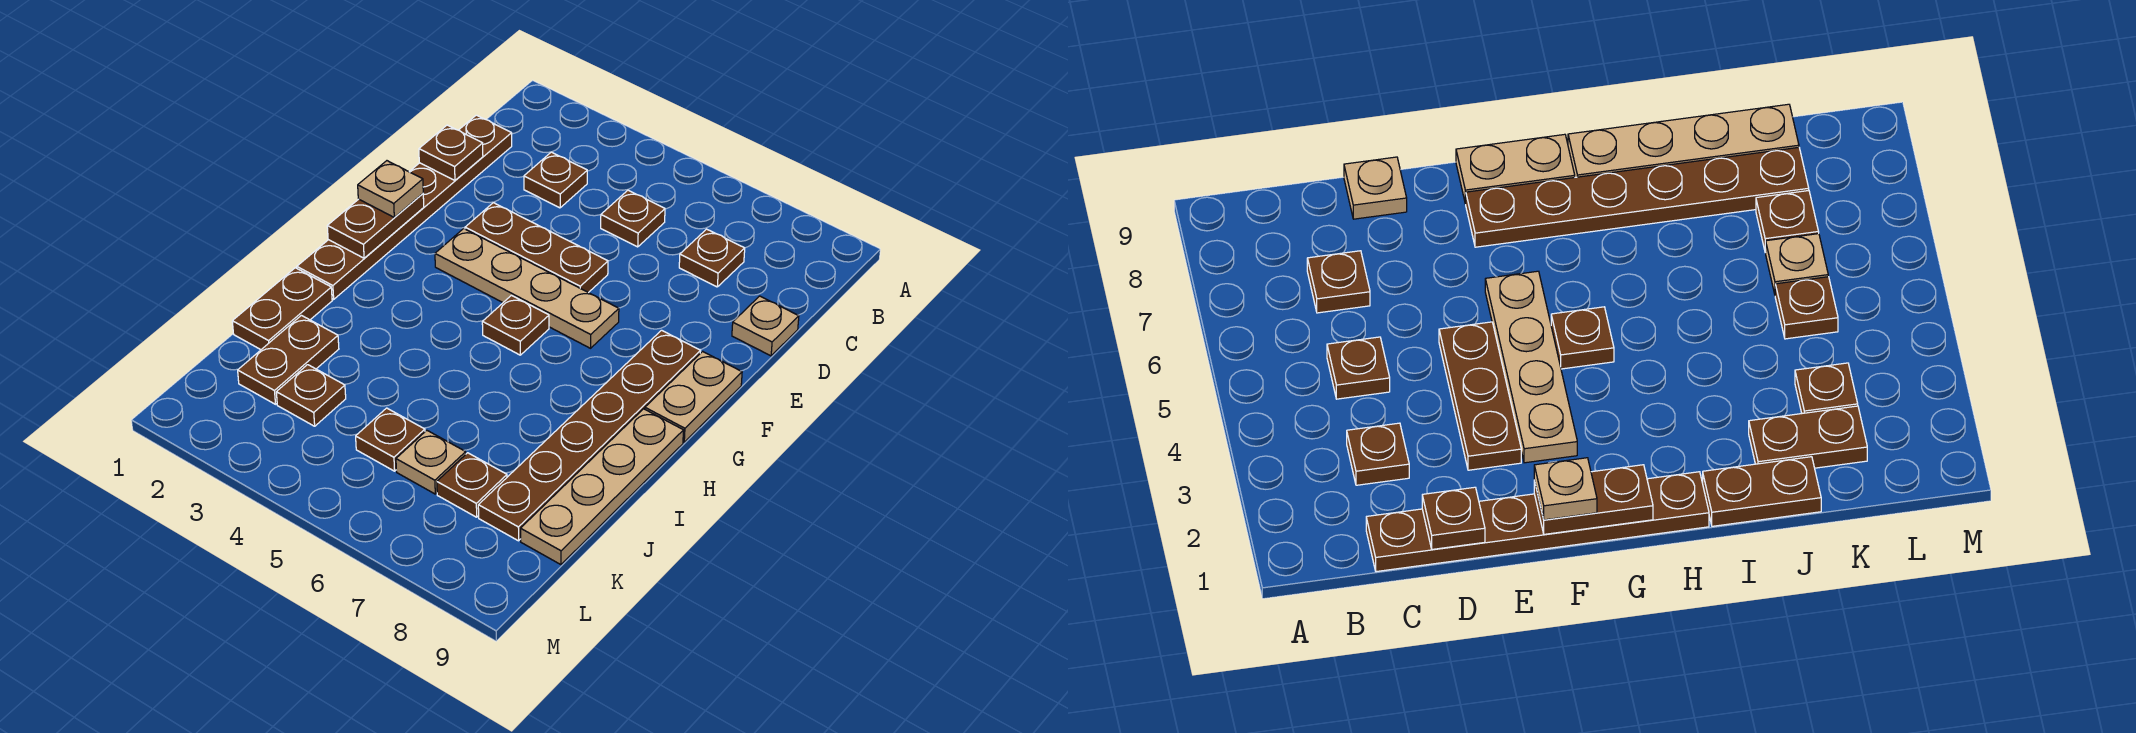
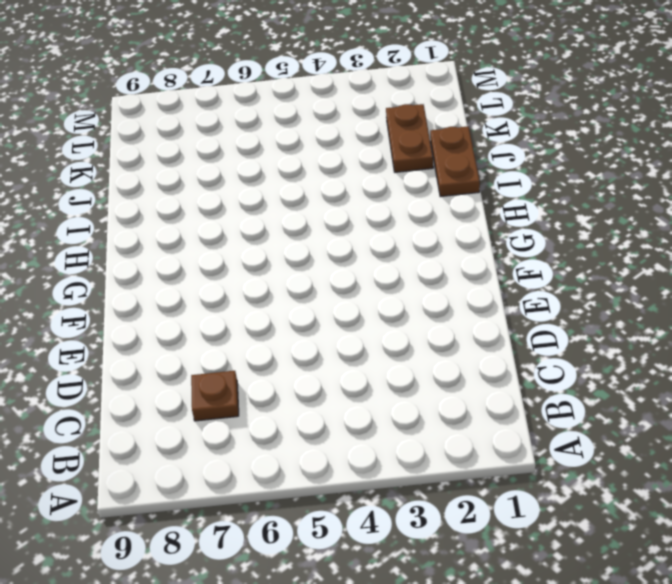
none -> brown plate C1:H1 level 1
none -> brown plate C3 level 1
none -> brown plate C5 level 1

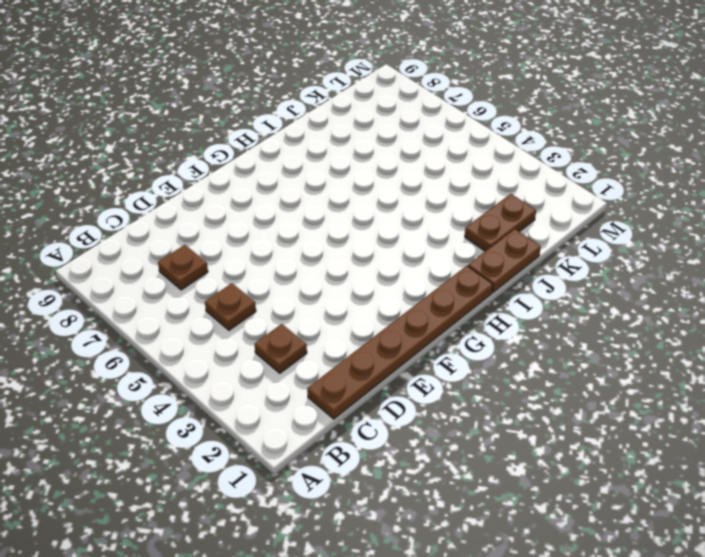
none -> tan plate D9 level 1
none -> brown plate E3:E5 level 1
none -> tan plate F3:F6 level 1

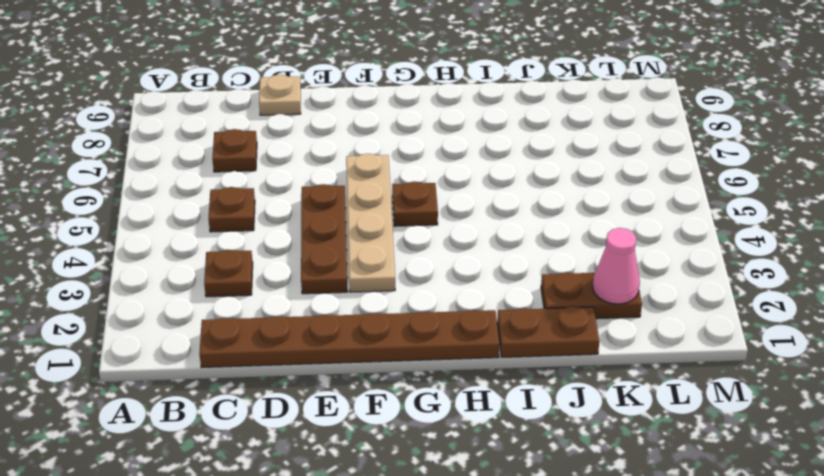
pink cone K2 level 2 -> none
none -> brown plate F8:K8 level 1
none -> tan plate F9:G9 level 1
none -> tan plate H9:K9 level 1

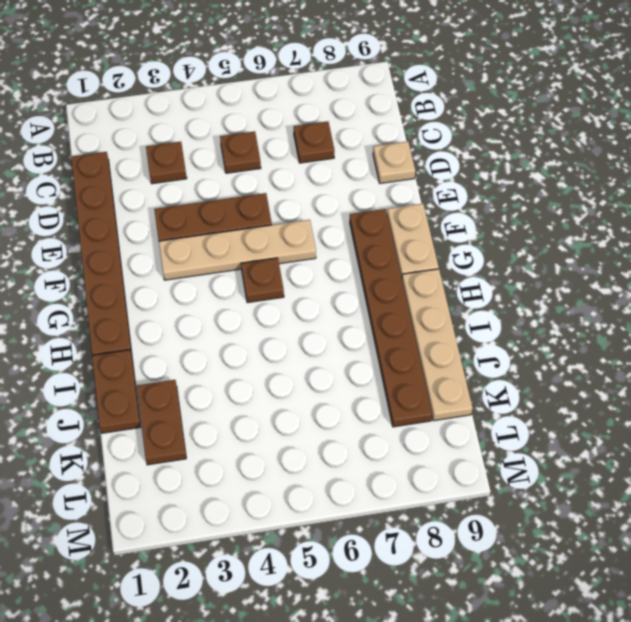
none -> brown plate K3 level 1
none -> brown plate K5 level 1
none -> tan plate K6 level 1

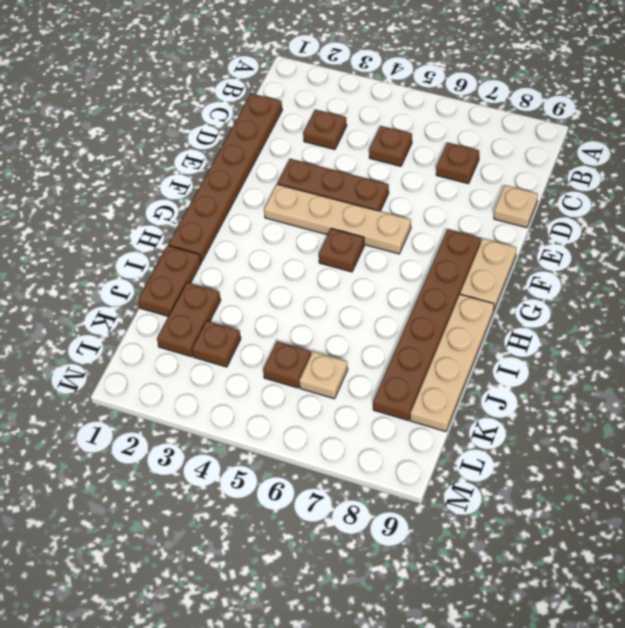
none -> brown plate K7 level 1
none -> brown plate D1 level 2
none -> brown plate F1:G1 level 2

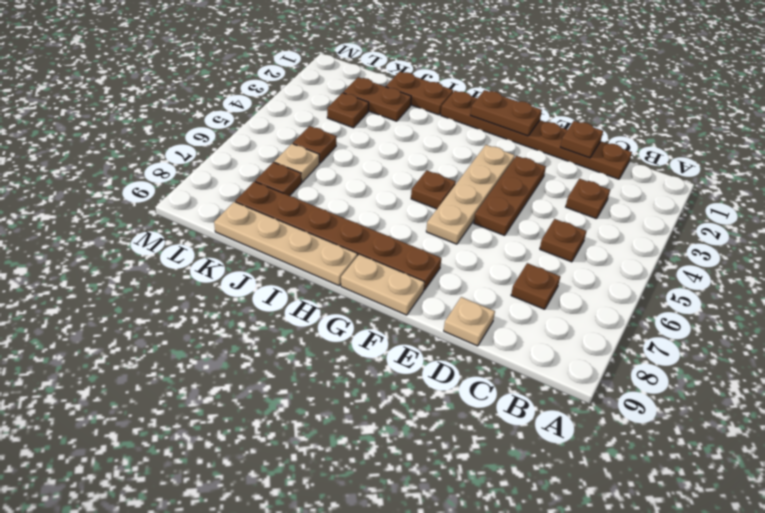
none -> tan plate F1 level 3

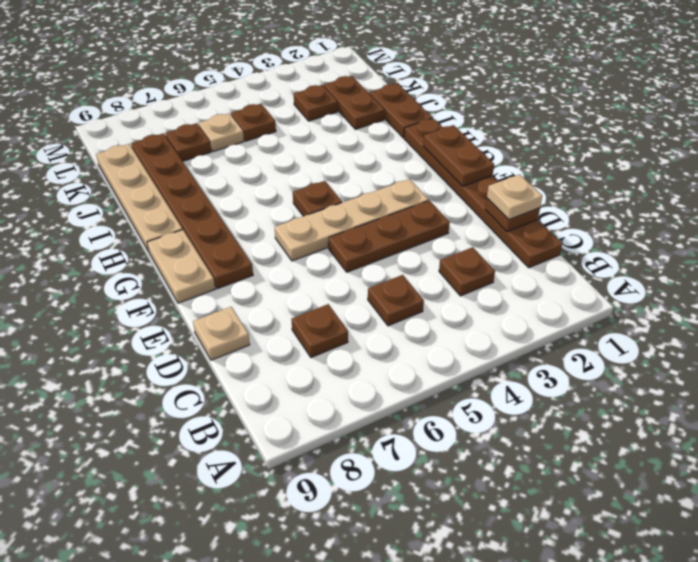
tan plate D1 level 3 -> tan plate F1 level 3

